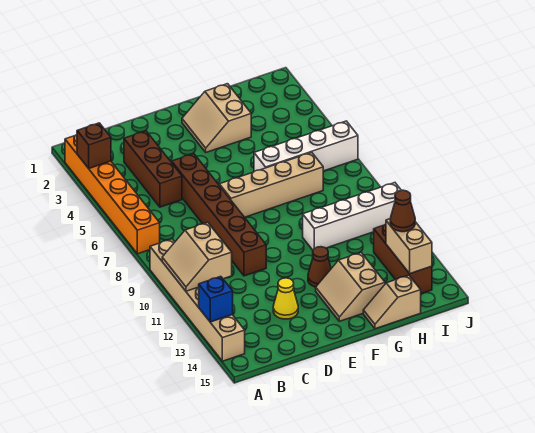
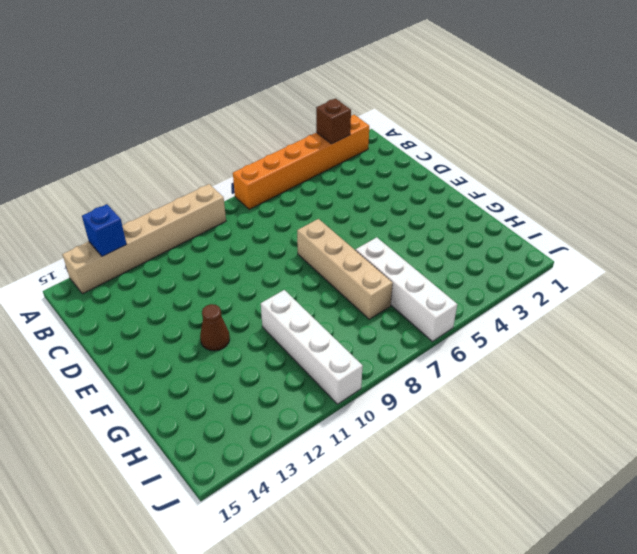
none -> brown brick C3:C5 level 1
none -> brown brick D5:D10 level 1
none -> yellow cone D13 level 1

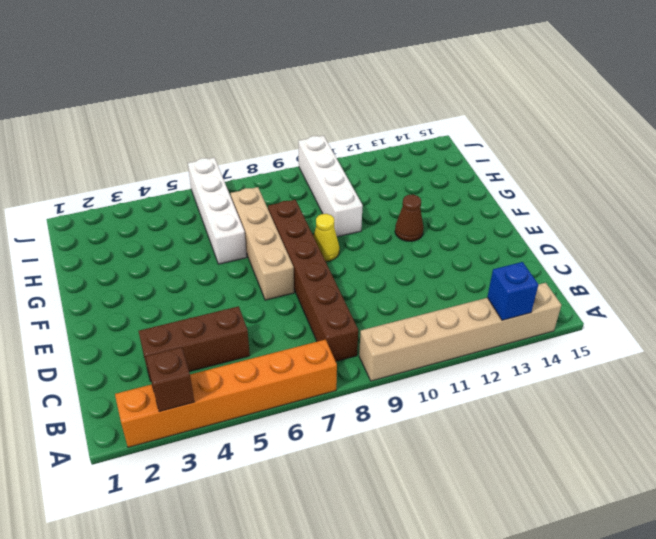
brown brick B8:G8 level 1 -> brown brick D5:D10 level 1
yellow cone F9 level 1 -> yellow cone D13 level 1
none -> tan slope F2:G3 level 1 top G
none -> tan slope F13:G14 level 1 top G
none -> tan slope G15:H15 level 1 top H

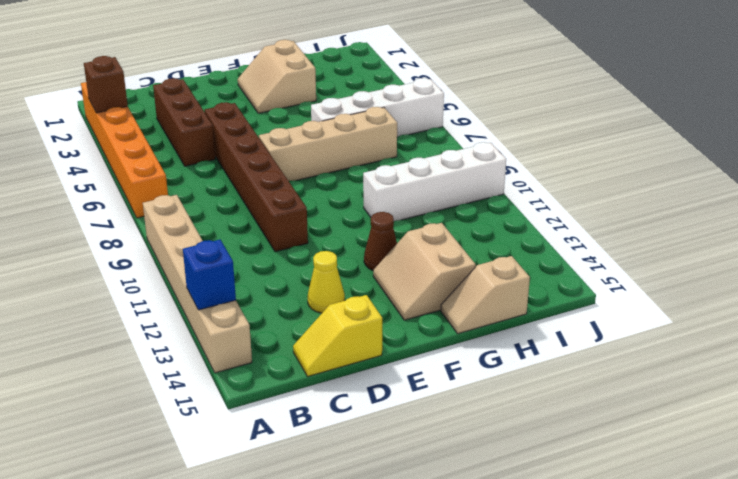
yellow slope C15:D15 level 1 top D -> none
none -> brown brick I12:I14 level 1
none -> tan slope A10:B11 level 2 top B
none -> tan brick I13:I14 level 2

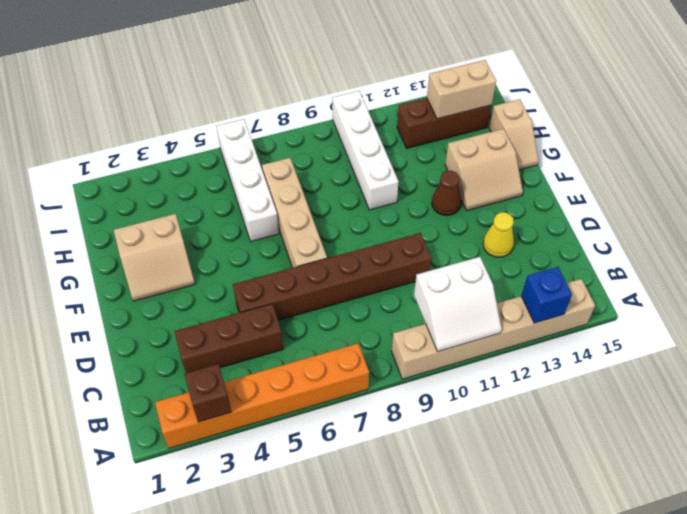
white slope A10:B11 level 2 top B -> tan slope A10:B11 level 2 top B
none -> brown cone I13 level 3

